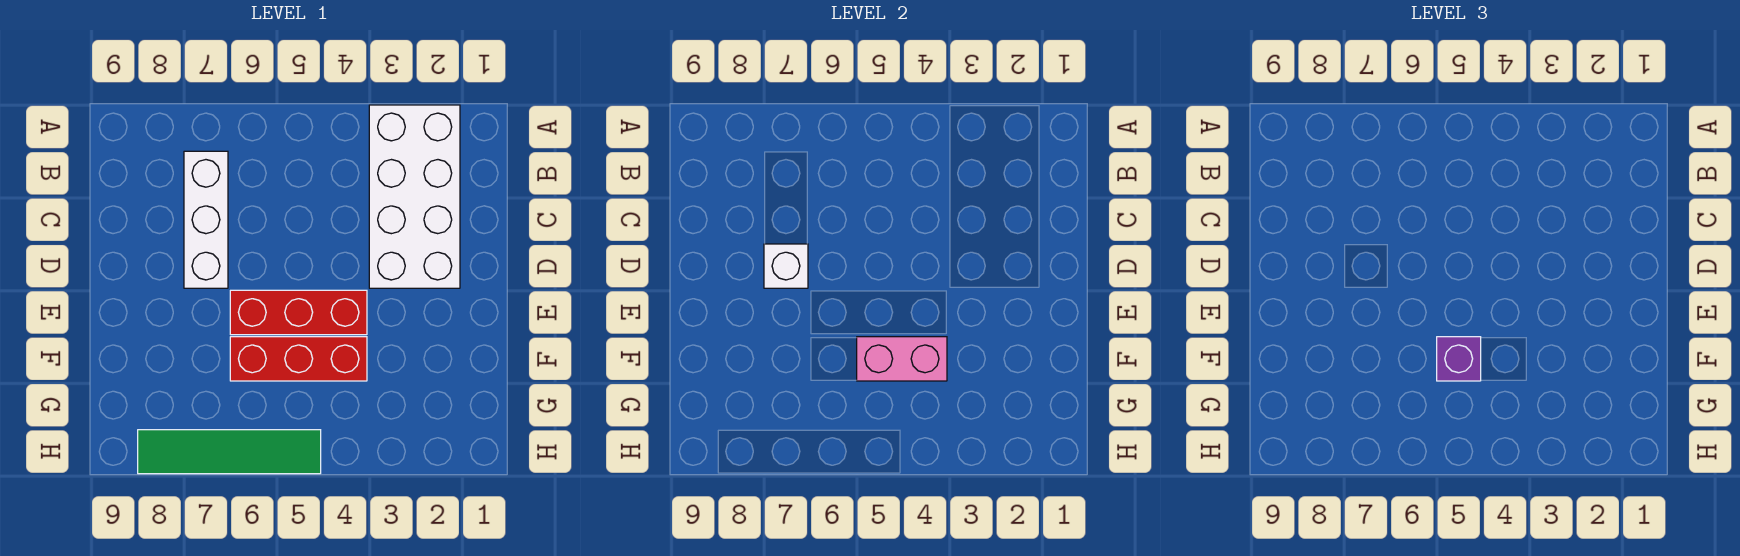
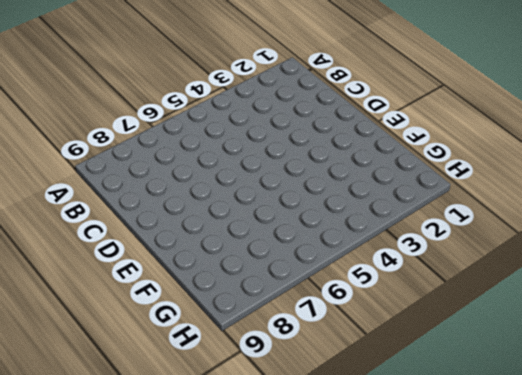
none -> white brick A2:D3 level 1
none -> white brick B7:D7 level 1

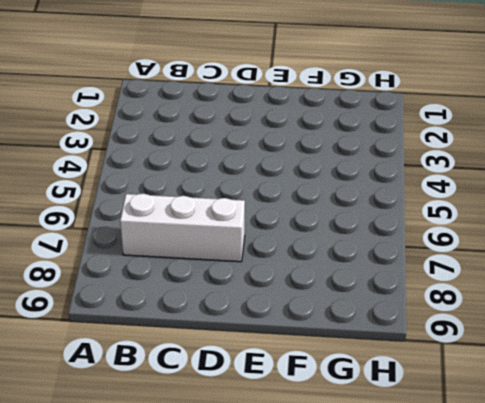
none -> white brick A2:D3 level 1
none -> red brick E4:E6 level 1

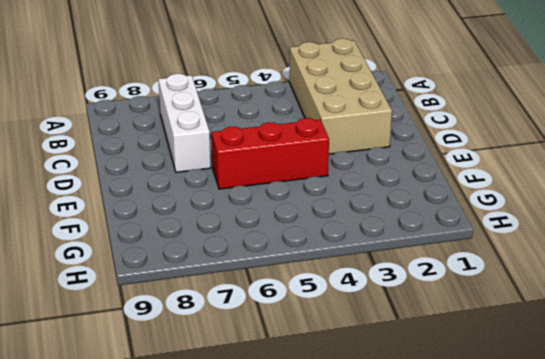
tan brick A2:D3 level 1 -> white brick A2:D3 level 1
none -> red brick F4:F6 level 1
none -> green tile H5:H8 level 1

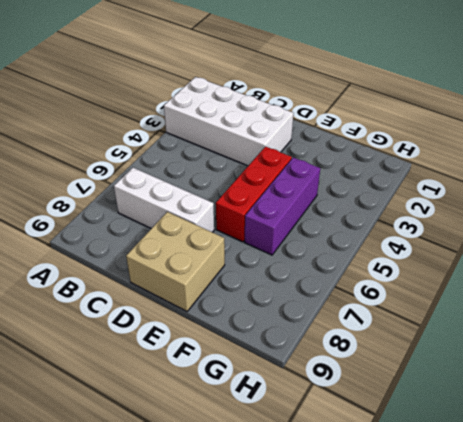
tan brick D8:E9 level 1 -> none
purple brick F4:F6 level 1 -> red brick F4:F6 level 1
none -> green tile H5:H8 level 1
none -> white brick D7 level 2

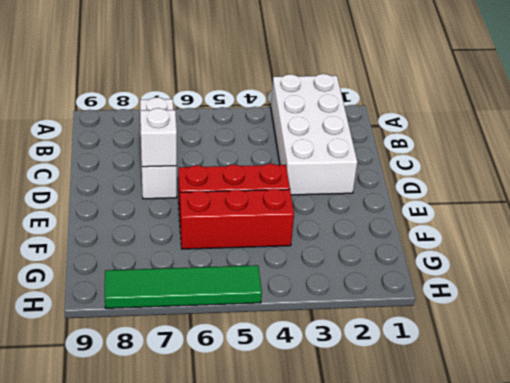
none -> pink brick F4:F5 level 2
none -> purple brick F5 level 3

